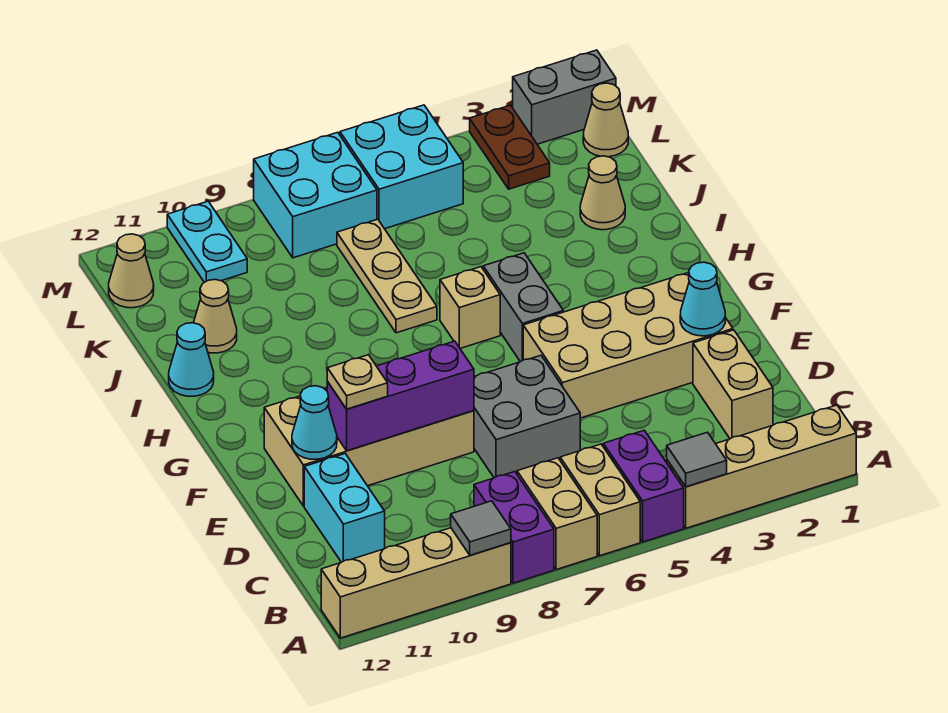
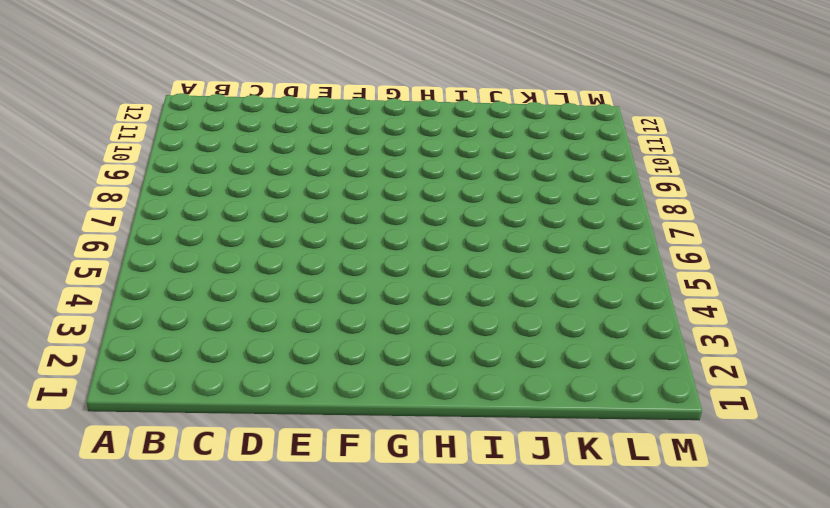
none -> tan brick A1:A4 level 1
none -> purple brick A5:B5 level 1
none -> tan brick A6:B6 level 1
none -> tan brick A7:B7 level 1

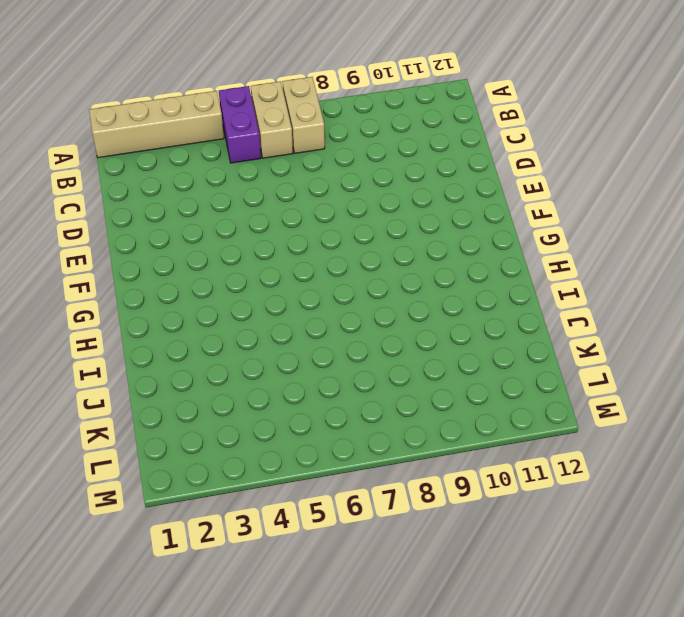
none -> purple brick A8:B8 level 1
none -> tan brick A9:A12 level 1
none -> tan brick C2:D2 level 1
none -> cyan brick C11:D11 level 1

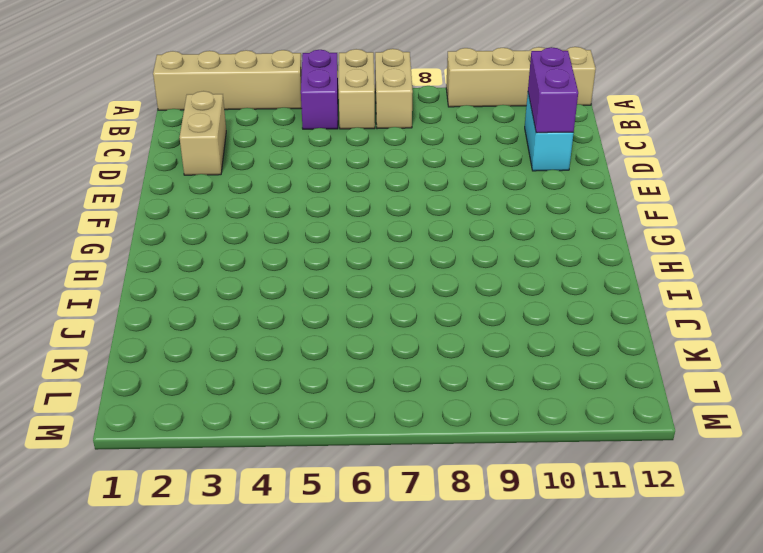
purple brick C11:D11 level 2 -> purple brick A8:B8 level 1
none -> grey brick D6:E7 level 1
none -> tan brick E2:F5 level 1
none -> tan brick E8:F11 level 1
none -> grey brick G5:H5 level 1

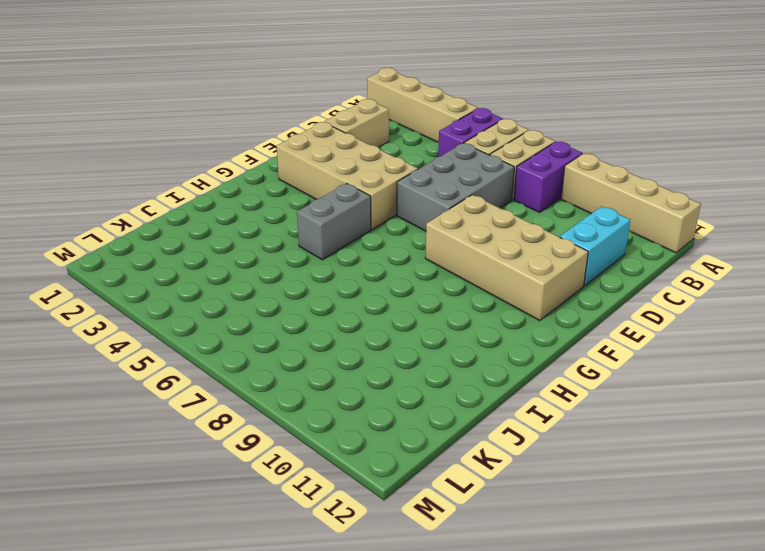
grey brick C6:E7 level 1 -> grey brick D6:E7 level 1
none -> tan brick H6 level 1
none -> tan plate I7:K7 level 1
none -> cyan cone I12 level 1
none -> tan cone J2 level 1

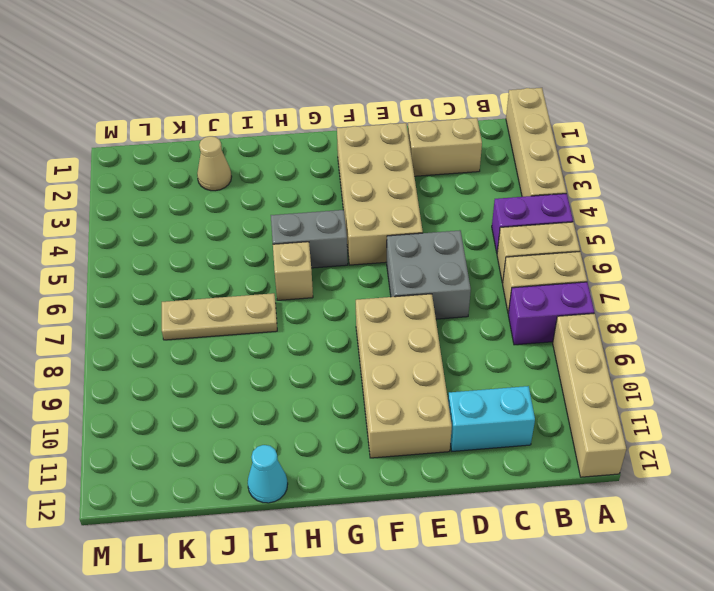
none -> tan cone J11 level 1
none -> tan cone L1 level 1
none -> brown plate L3:M3 level 1
none -> cyan brick L5:M6 level 1

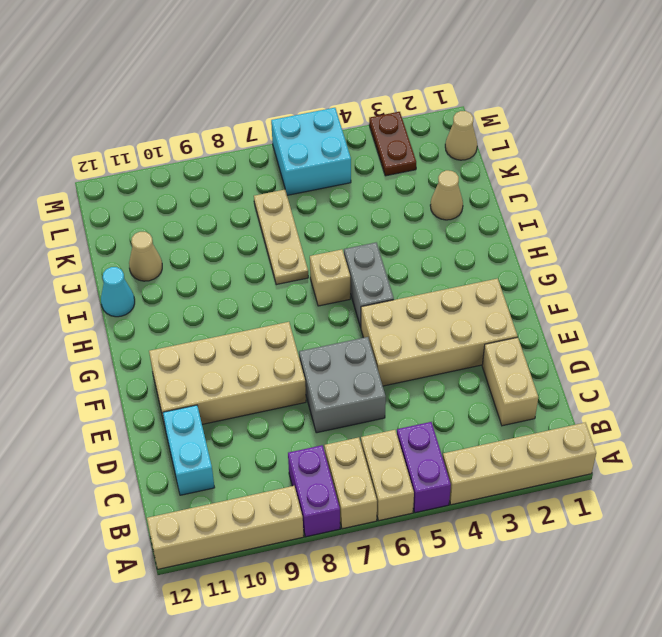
none -> cyan brick L7:M8 level 1
none -> cyan plate L10:M10 level 1
none -> tan cone L12 level 1
none -> grey brick M1:M2 level 1

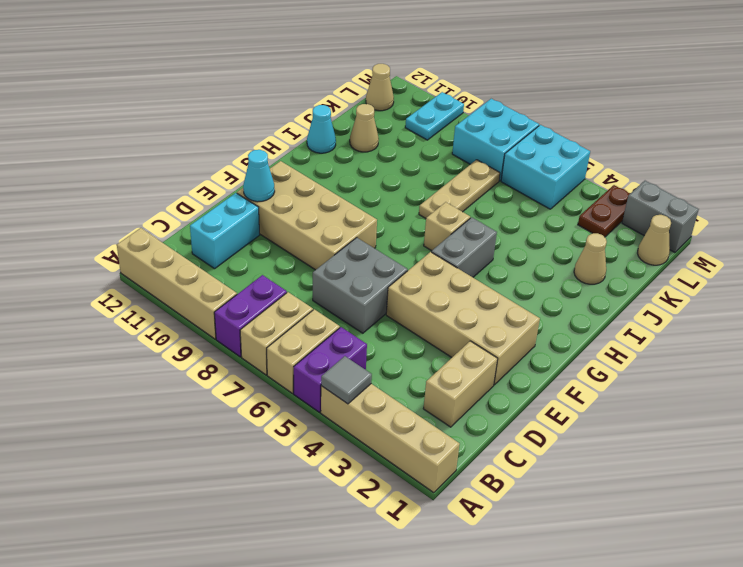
none -> grey tile A9 level 2
none -> cyan cone E2 level 2
none -> purple brick E8:E10 level 2
none -> tan plate E10 level 3

